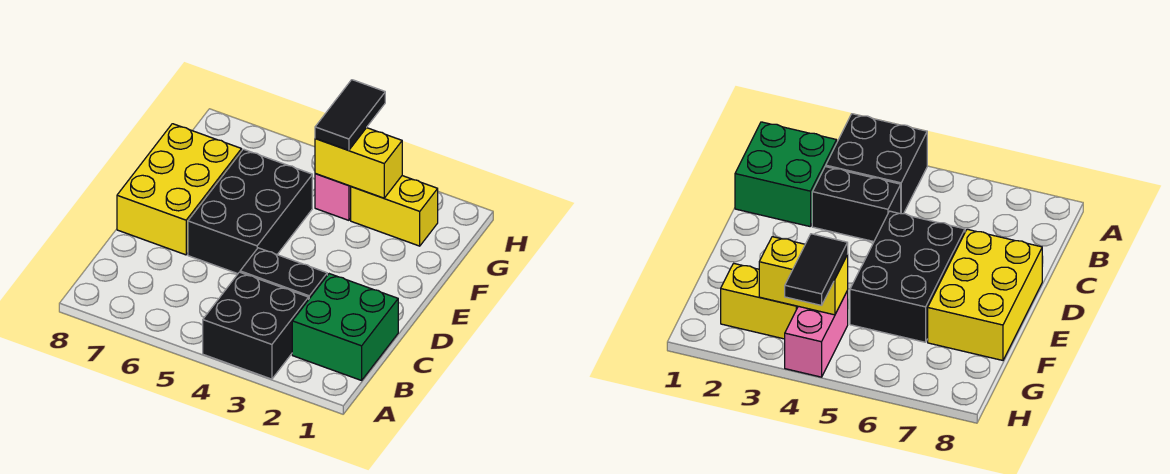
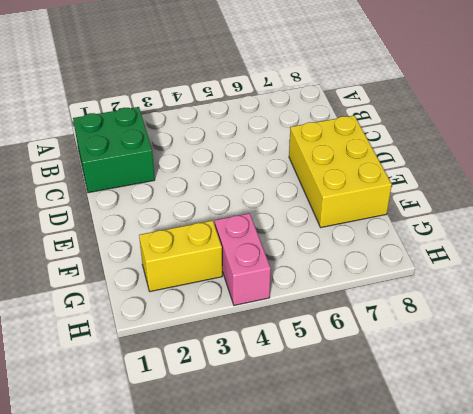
none -> black brick A3:B4 level 1
none -> black brick C3:C4 level 1

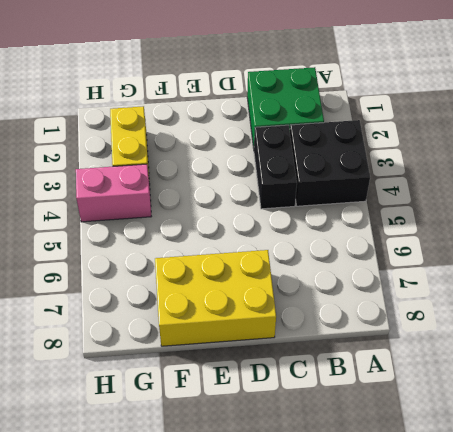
none -> black brick D5:F6 level 1
none -> yellow brick G3:G4 level 2

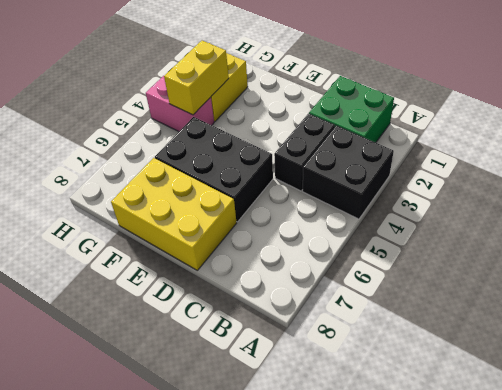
none -> black tile G4:H4 level 3

